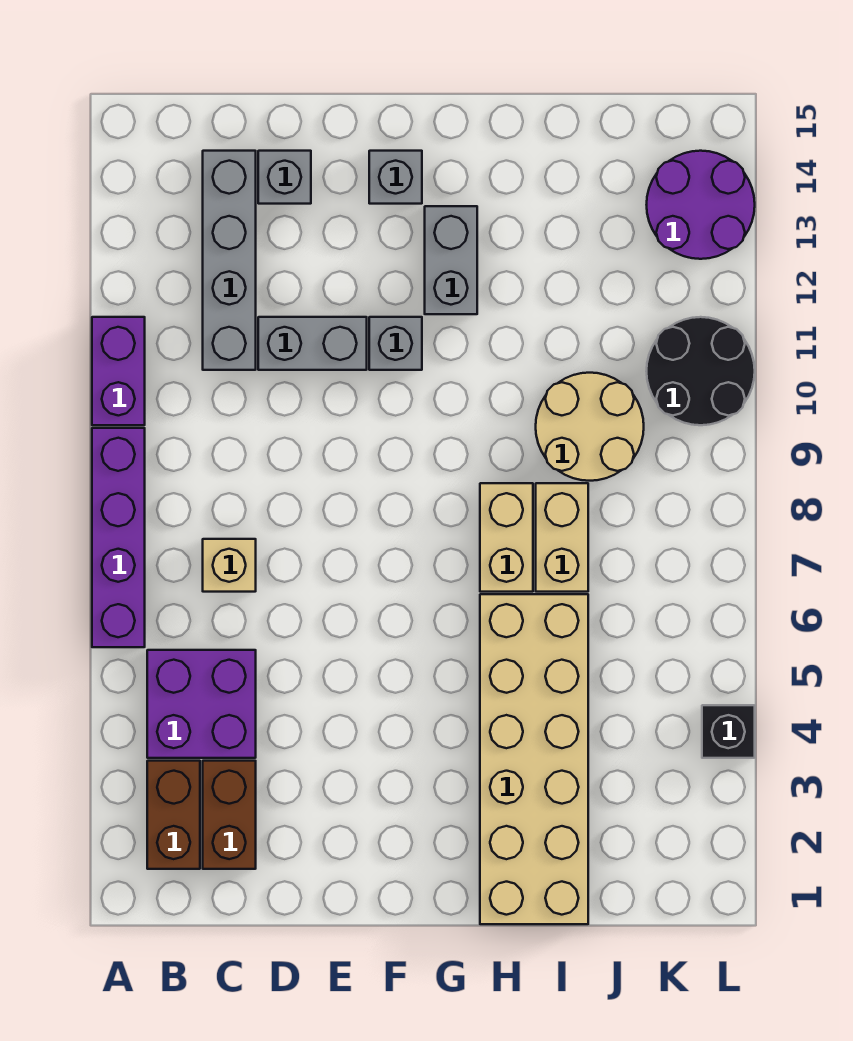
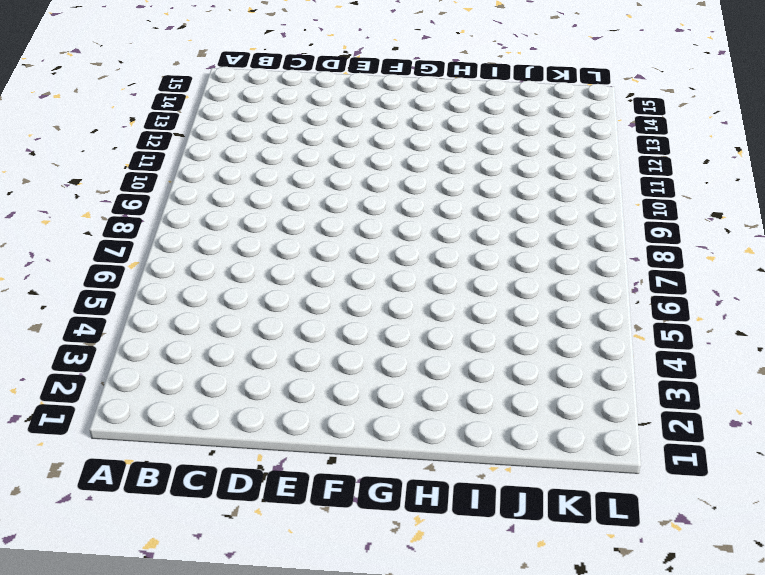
none -> purple brick A6:A9 level 1
none -> purple brick A10:A11 level 1
none -> brown brick B2:B3 level 1

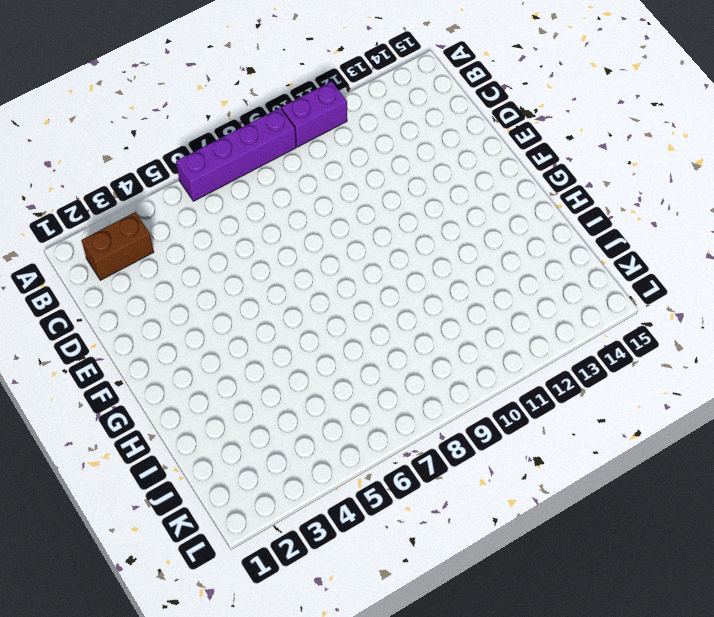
none -> purple brick B4:C5 level 1
none -> brown brick C2:C3 level 1
none -> tan brick C7 level 1

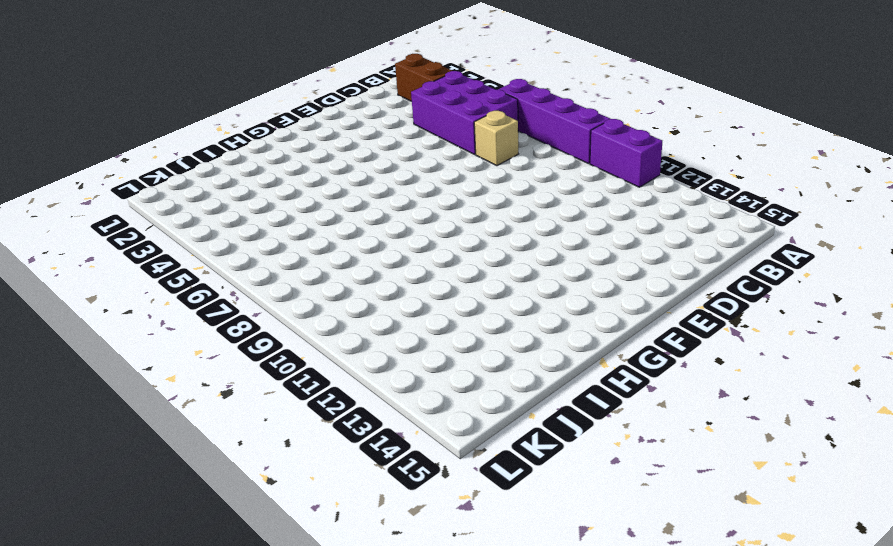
purple brick B4:C6 level 1 -> purple brick B4:C5 level 1
none -> brown brick C2:C3 level 1
none -> grey brick C11:C14 level 1
none -> grey brick D11:E11 level 1

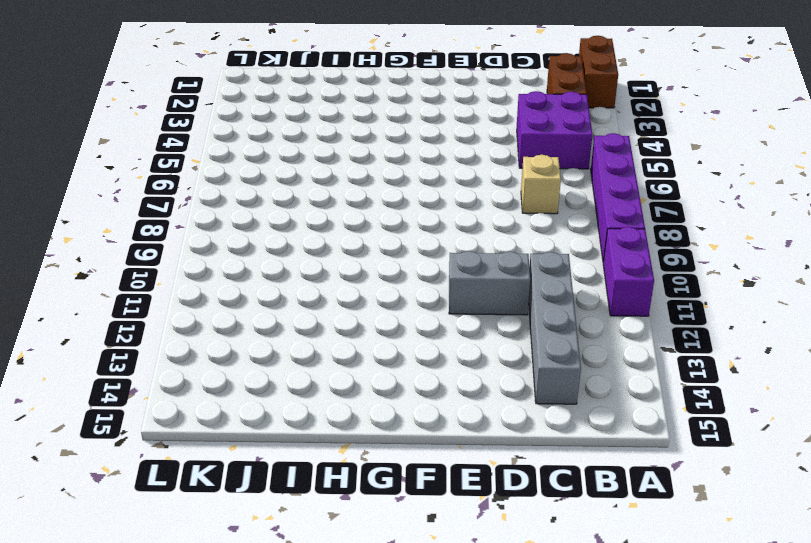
brown brick A1:A2 level 1 -> brown brick C2:C3 level 1
none -> grey brick D14 level 1
none -> grey brick F11 level 1
none -> grey brick F14 level 1

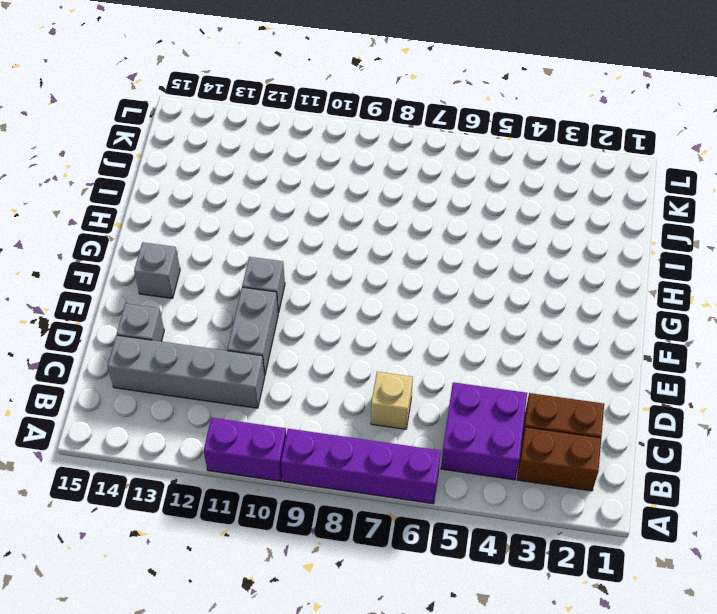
none -> grey brick G12:G13 level 1
none -> tan brick H1:I6 level 1
none -> tan brick H7:H8 level 1

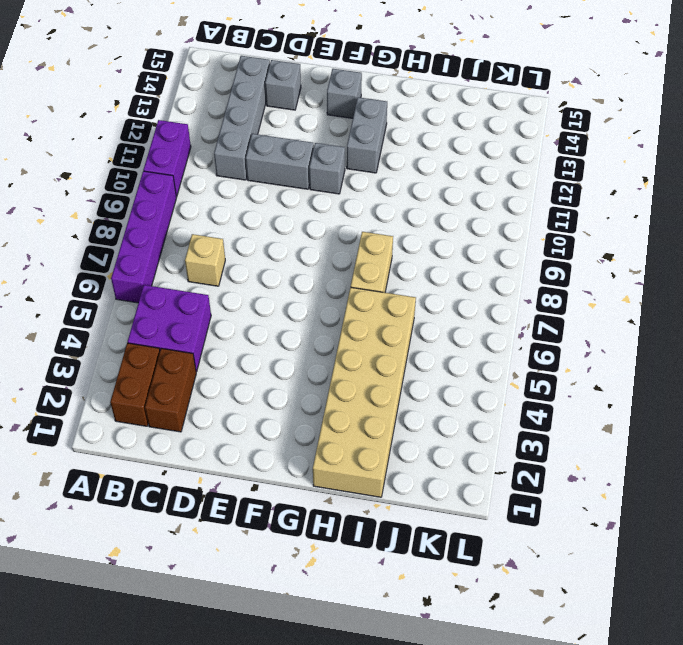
none -> tan brick I7:I8 level 1
none -> tan round brick I9:J10 level 1
none -> black round brick K10:L11 level 1

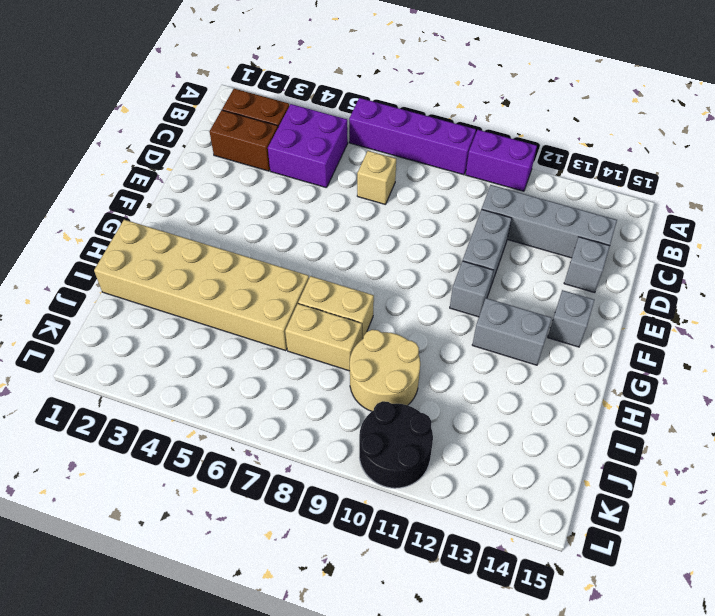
none -> purple round brick K13:L14 level 1
none -> black brick L4 level 1

